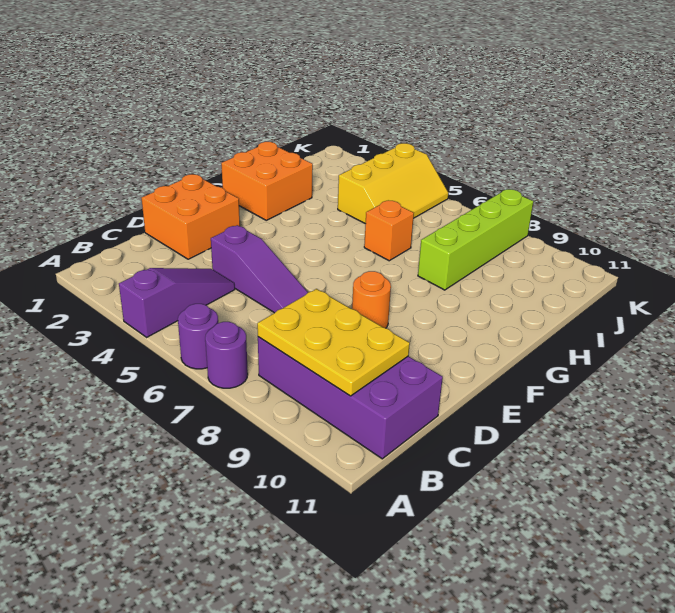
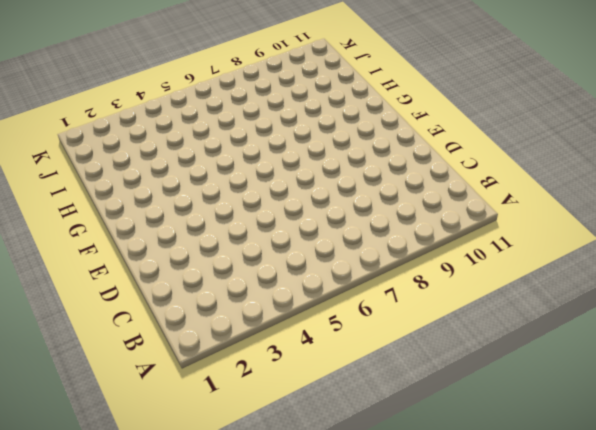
none -> purple slope A4:C4 level 1 top A
none -> purple round brick A6 level 1
none -> purple round brick A7 level 1

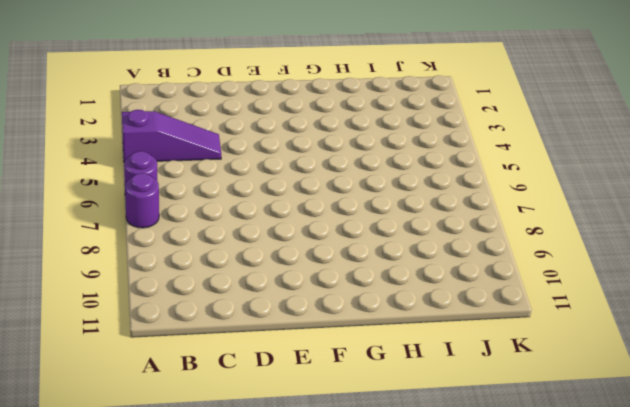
none -> purple brick B8:C11 level 1
none -> orange brick D1:E2 level 1
none -> purple slope D4:D6 level 1 top 4

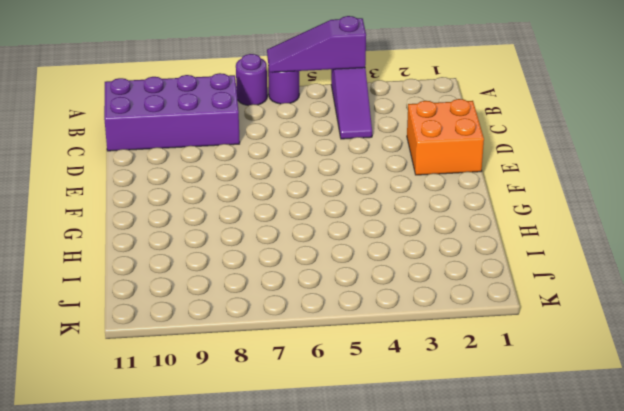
purple slope A4:A6 level 2 top 4 -> purple slope D4:D6 level 1 top 4
none -> orange round brick E8 level 1
none -> orange brick G1:H2 level 1
none -> orange brick H6 level 1

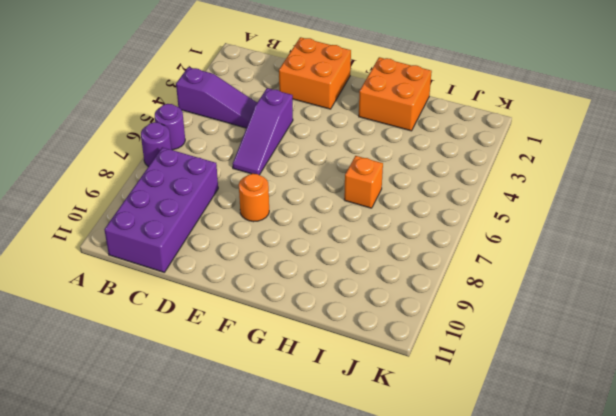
none -> lime brick H8:K8 level 1
none -> yellow slope I4:K5 level 1 top 4
none -> yellow plate B8:C10 level 2

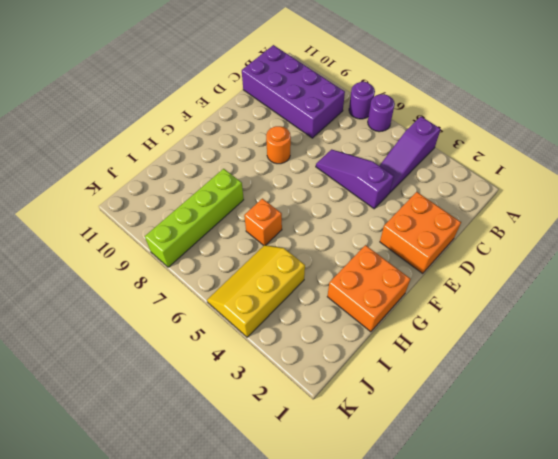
none -> yellow plate B8:C10 level 2

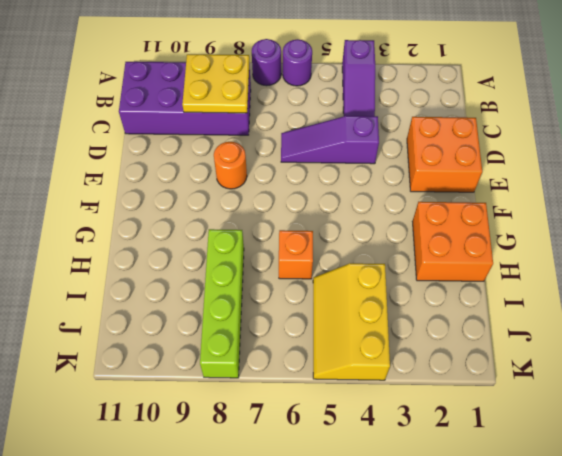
yellow plate B8:C9 level 2 -> yellow plate B8:C10 level 2

